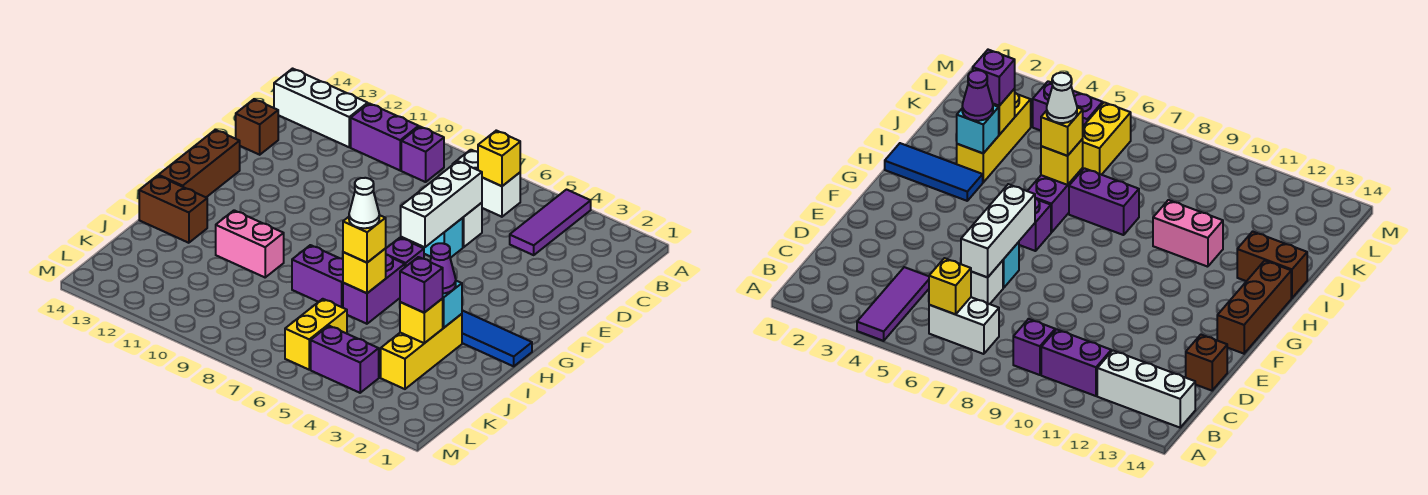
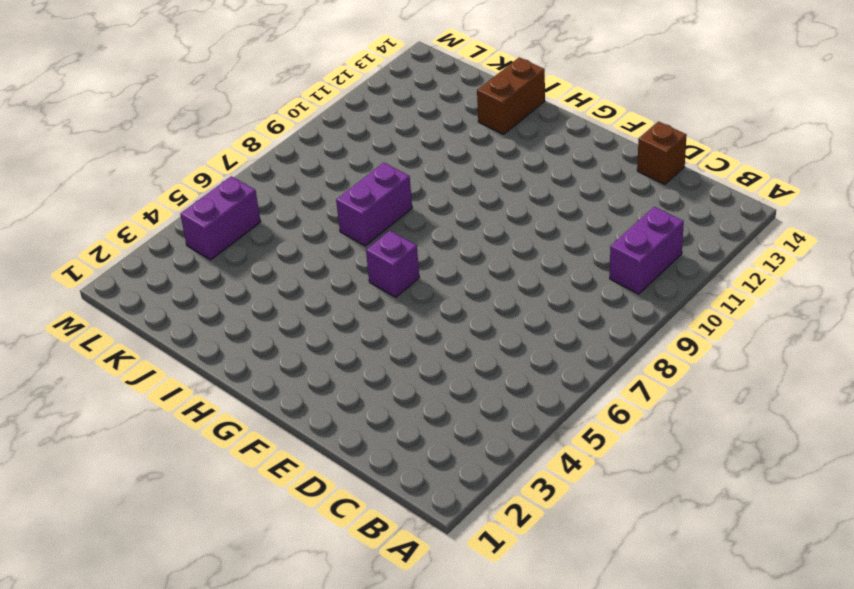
none -> purple tile A4:C4 level 1
none -> white brick B6:B7 level 1
none -> purple brick B9 level 1

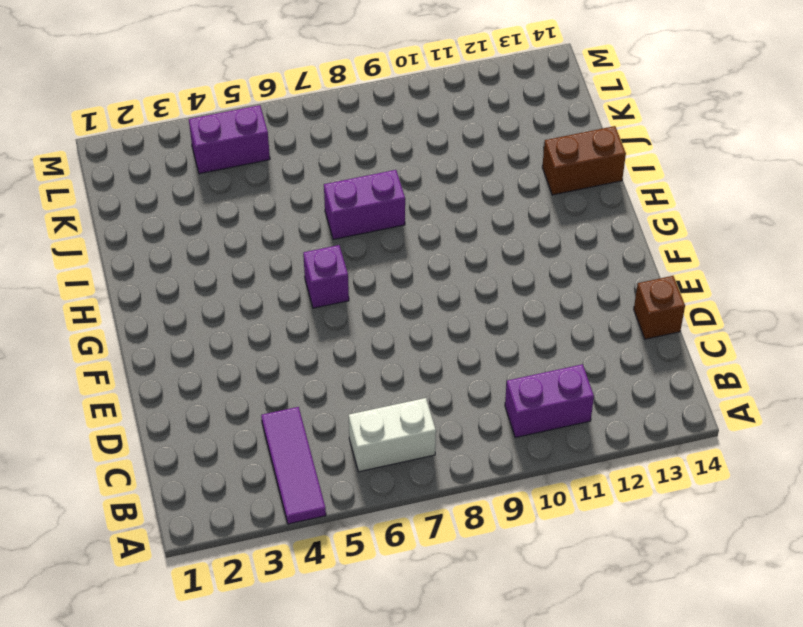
none -> purple brick B9 level 1
none -> white brick B12:B14 level 1
none -> white brick D6 level 1

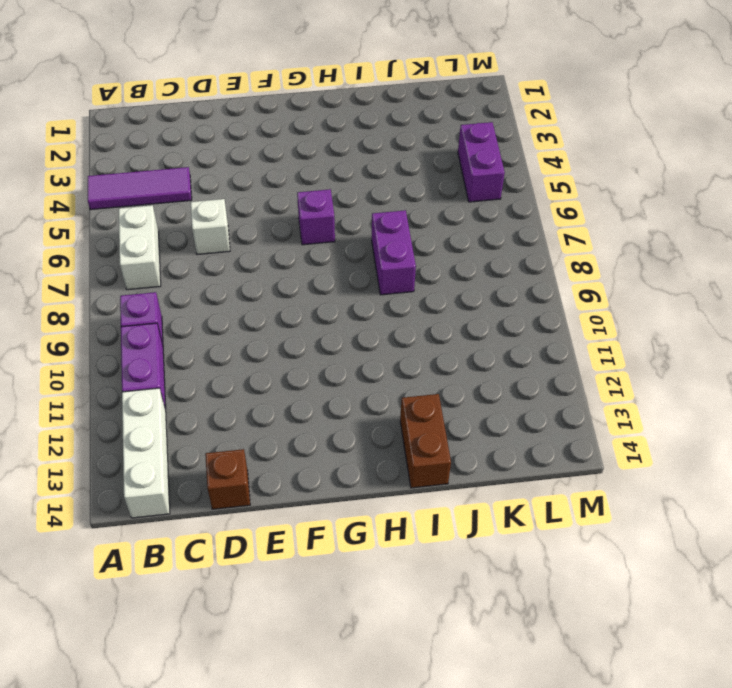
none -> cyan brick E6 level 1
none -> brown brick F14:H14 level 1
none -> blue tile H1:H3 level 1

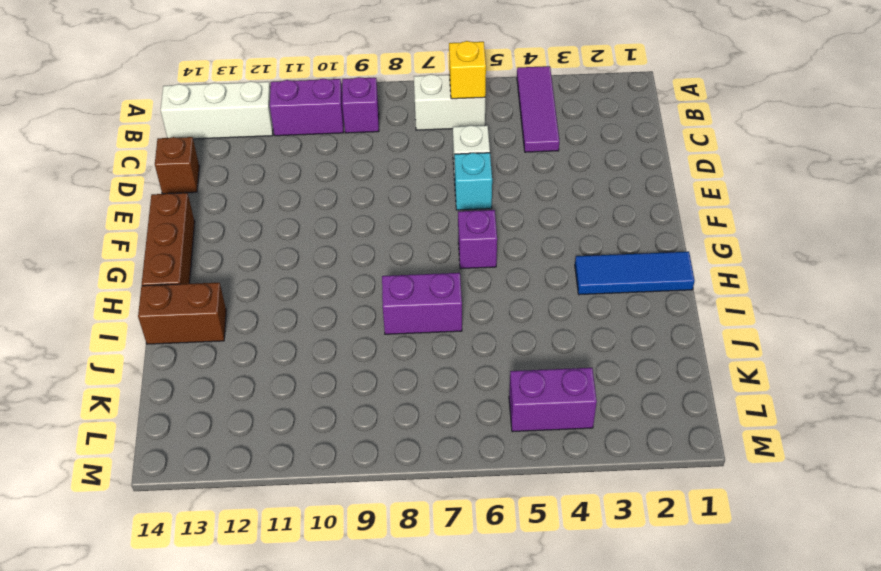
none -> purple brick H6:I6 level 1
none -> yellow brick I3:K3 level 1
none -> pink brick I10:I11 level 1

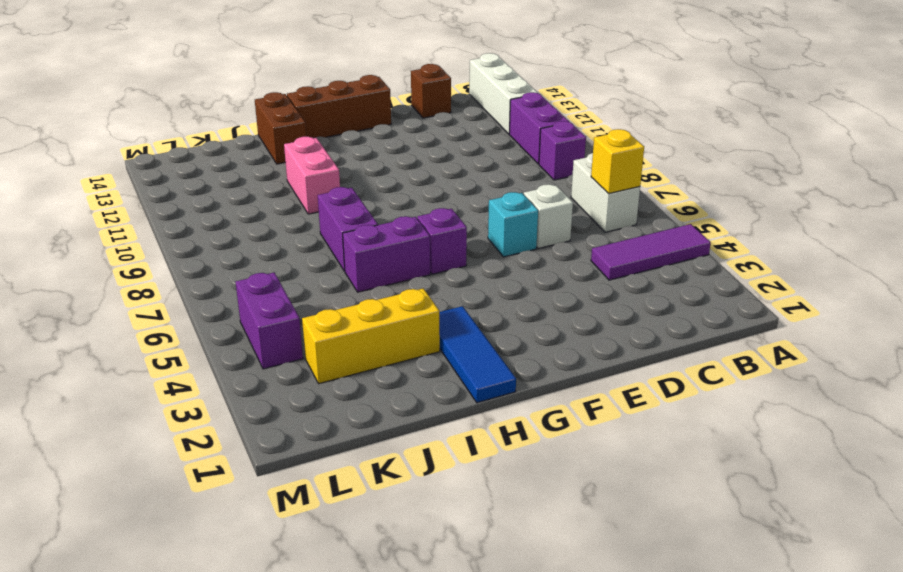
none -> yellow brick K6:L6 level 1
none -> white brick D6:F6 level 2
none -> cyan brick I3 level 2

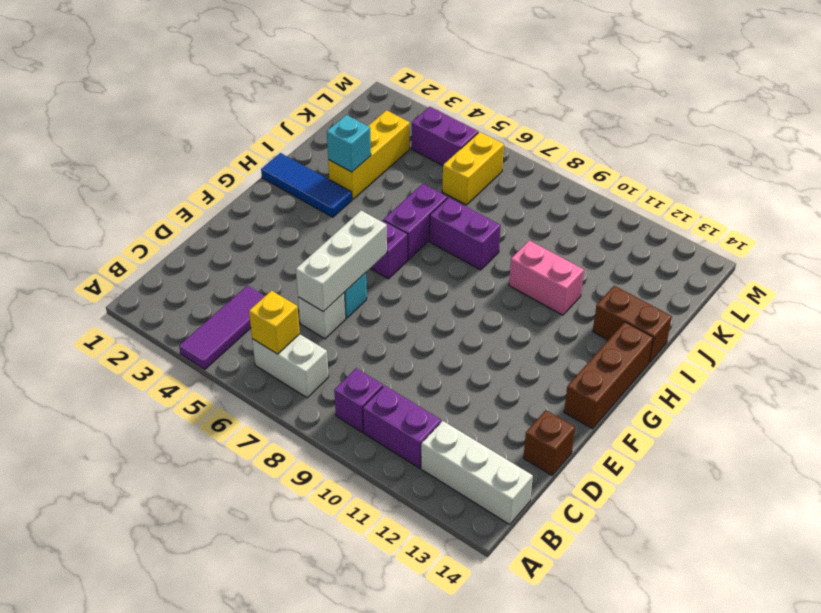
none -> yellow brick I6 level 2
none -> yellow brick J3 level 2
none -> purple cone I3 level 3

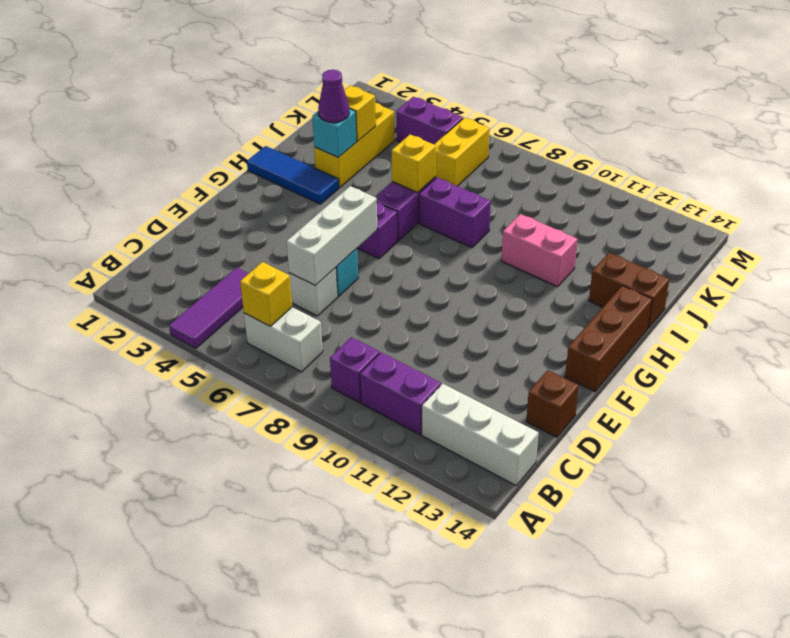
none -> yellow brick I6 level 3
none -> purple brick J3 level 3
none -> white cone I6 level 4

